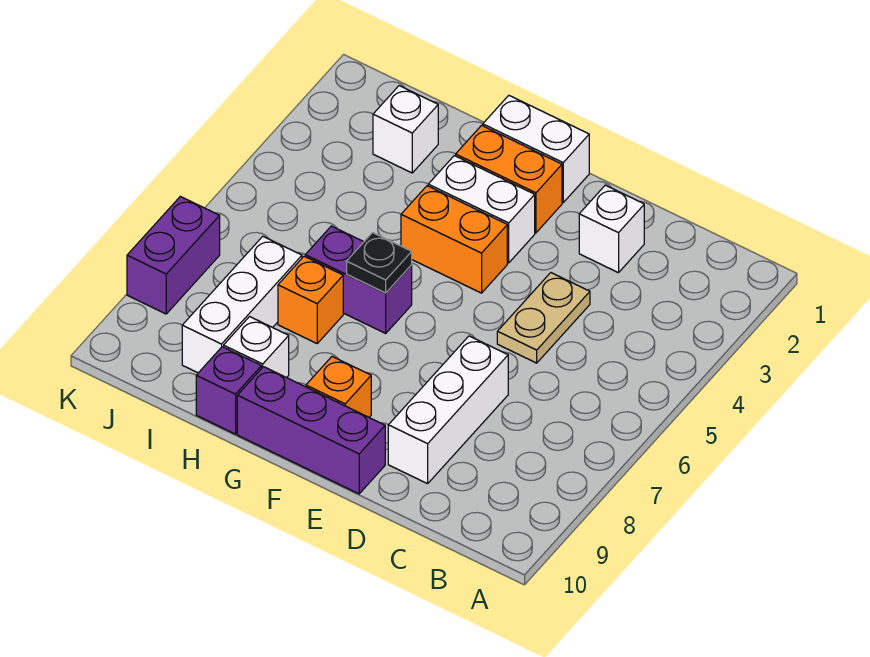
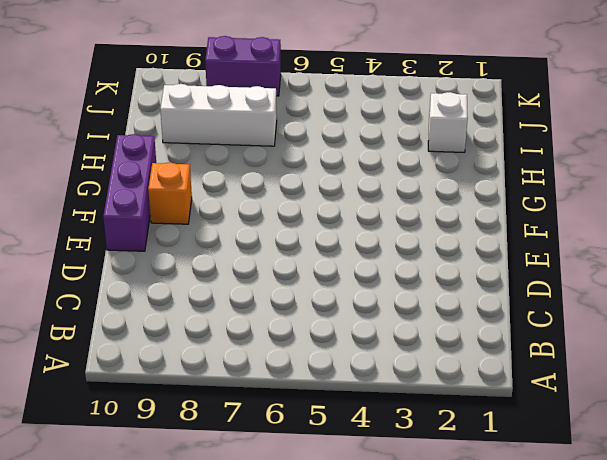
none -> white brick D2 level 1
none -> tan plate D4:D5 level 1
none -> white brick D7:D9 level 1

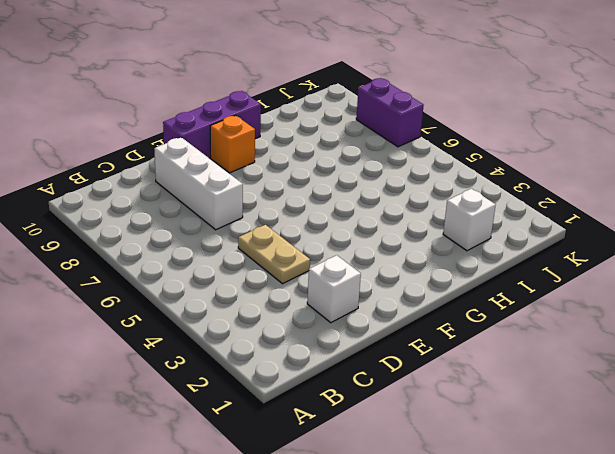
none -> white brick F1:G1 level 1
none -> orange brick F2:G2 level 1
none -> white brick F3:G3 level 1

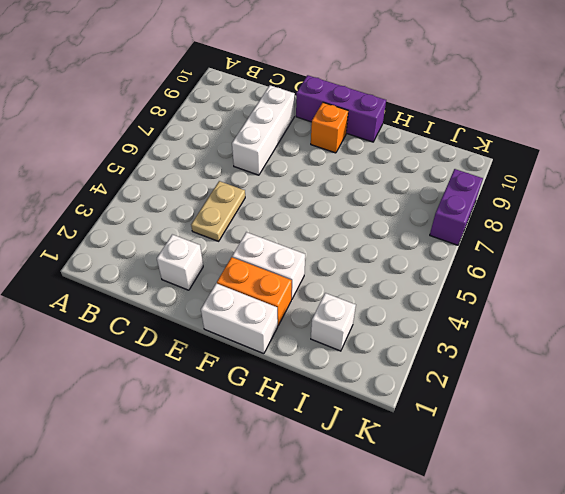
none -> orange brick F4:G4 level 1
none -> purple brick G6:H6 level 1
none -> orange brick H7 level 1

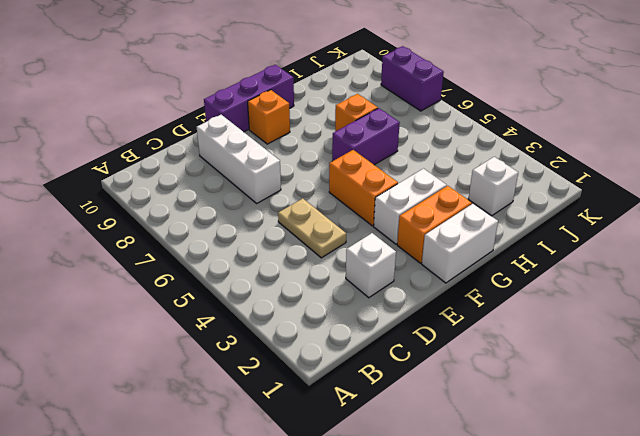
orange brick F4:F5 level 1 -> orange brick F4:G4 level 1
none -> white brick H9 level 1
none -> purple brick H10 level 1
none -> white brick I7:I9 level 1

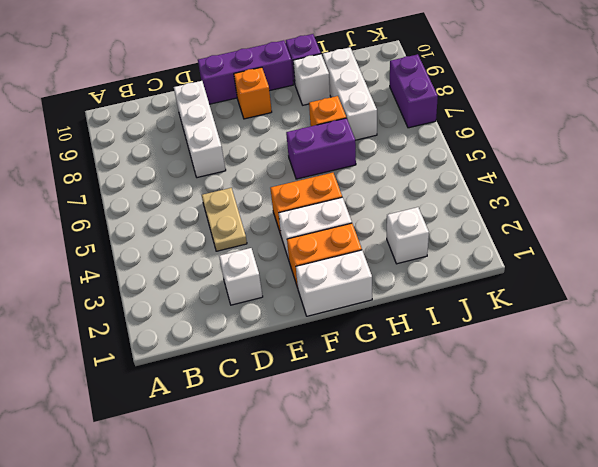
none -> black plate G6 level 2

